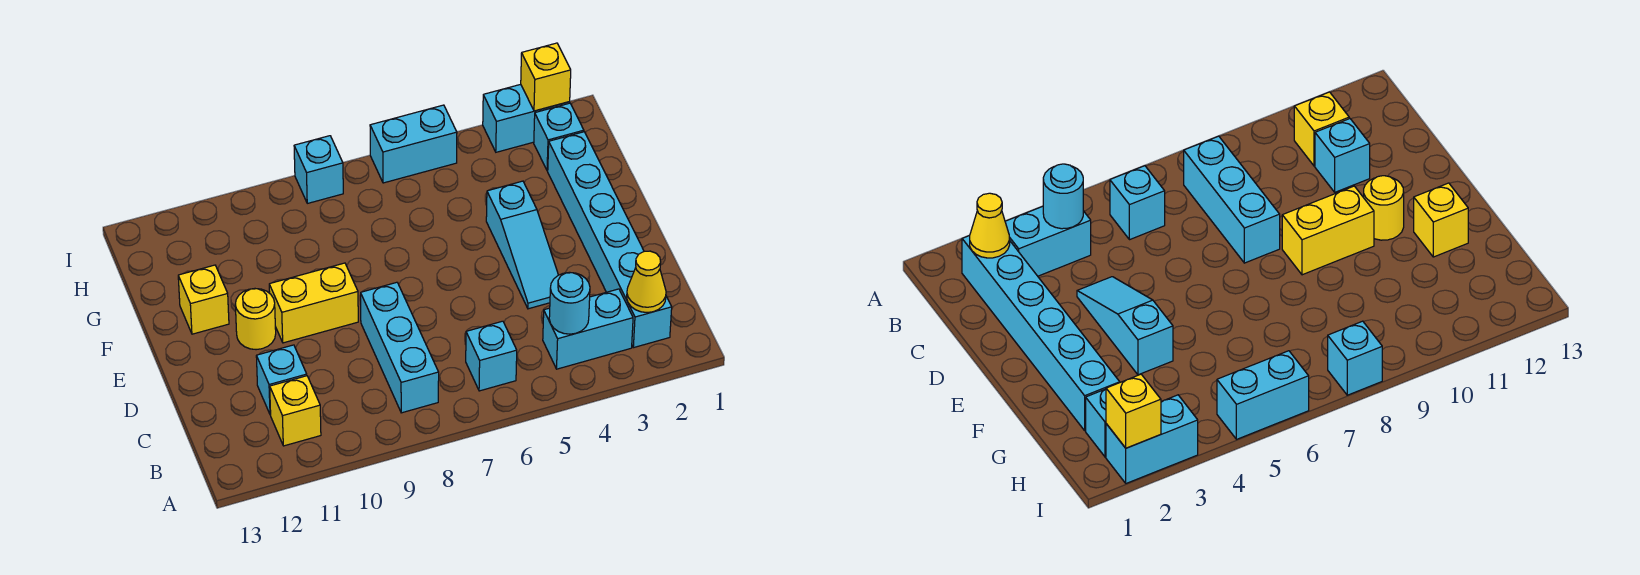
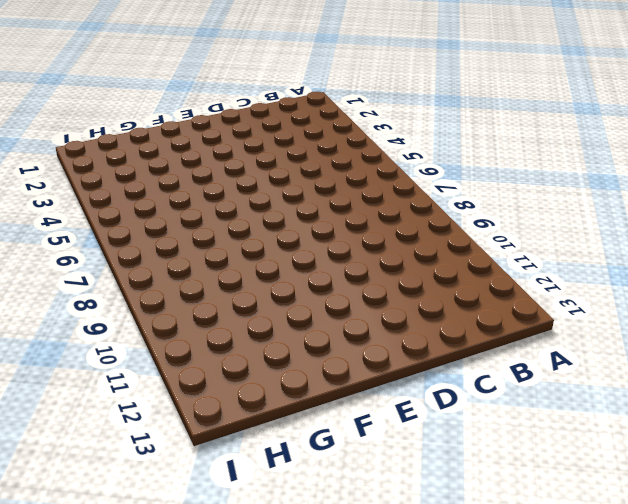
none -> cyan brick B2:G2 level 1
none -> cyan brick B3:B4 level 1
none -> cyan brick B6 level 1

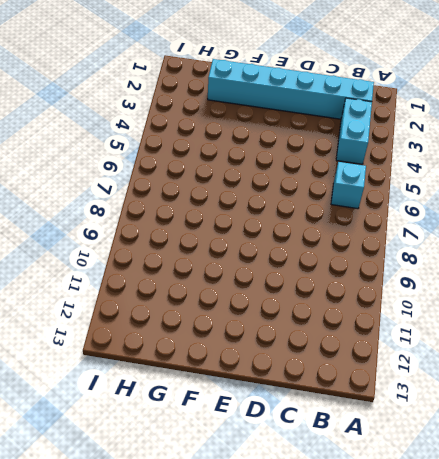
none -> cyan brick B8:D8 level 1
none -> yellow brick B11 level 1
none -> cyan brick C11 level 1

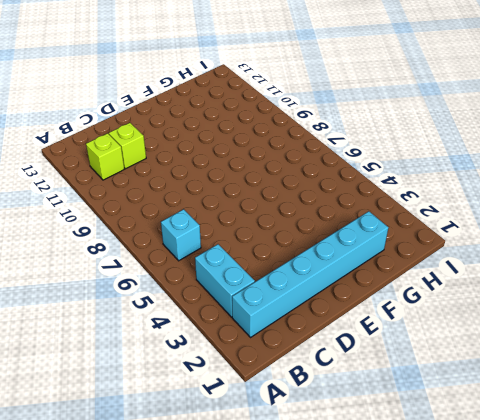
lime brick B11 level 1 -> yellow brick B11 level 1
lime brick C11 level 1 -> cyan brick C11 level 1
none -> cyan brick B8:D8 level 1
none -> cyan slope D4:F4 level 1 top F
none -> yellow brick E9:E10 level 1

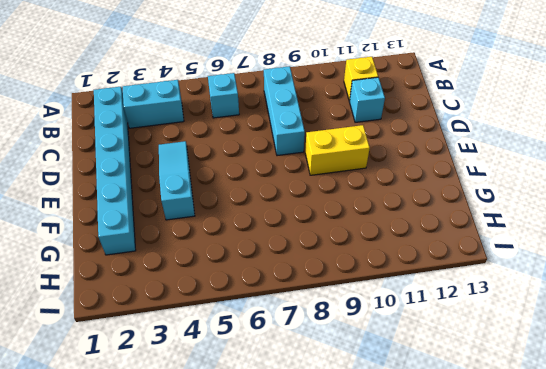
none -> yellow round brick E11 level 1
none -> yellow brick F12 level 1
none -> cyan brick H2 level 1

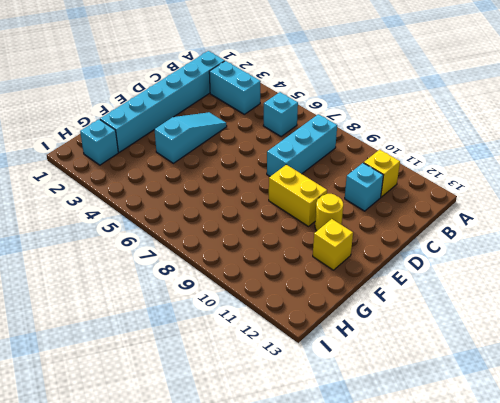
none -> cyan brick I2:I3 level 1
none -> cyan brick I5:I6 level 1
none -> cyan brick I8 level 1

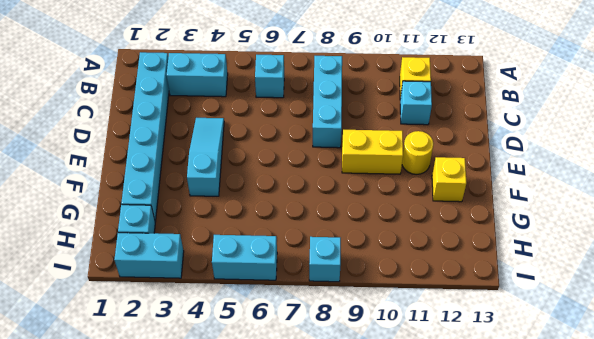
none -> yellow cone B2 level 2
none -> cyan round brick B4 level 2
none -> yellow brick I2 level 2

